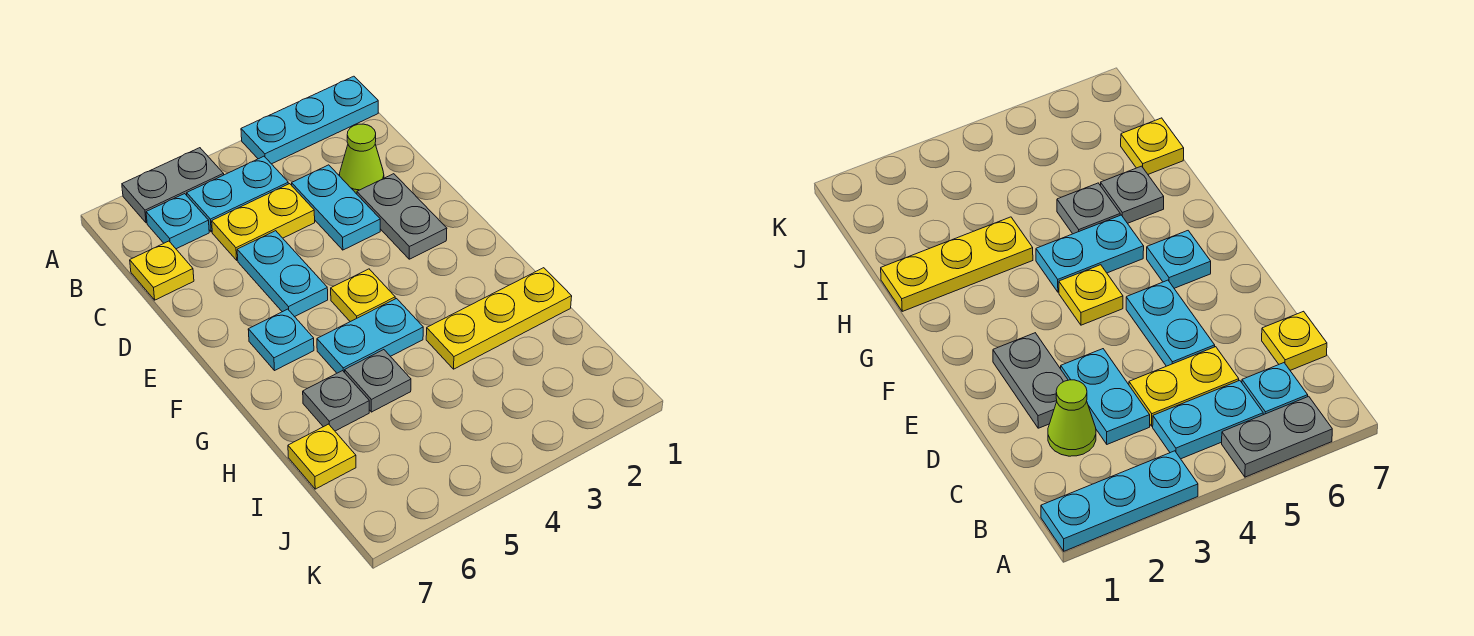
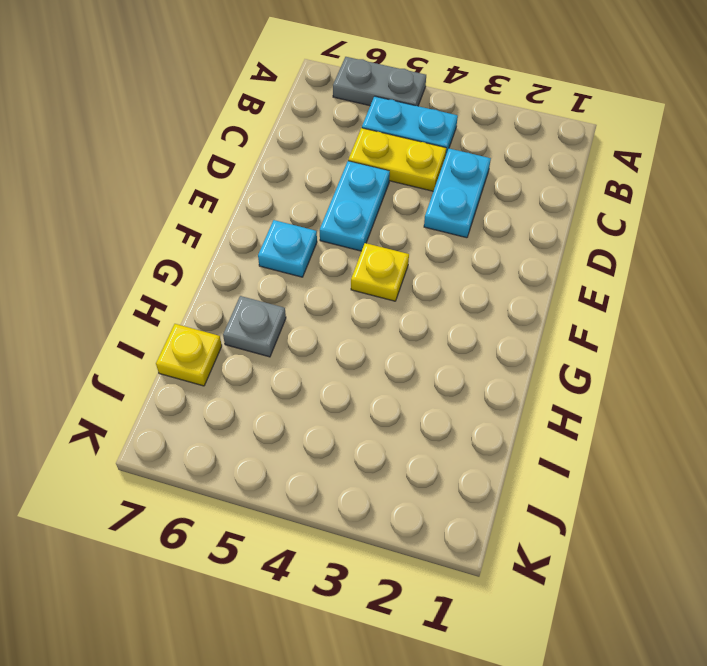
none -> cyan plate A1:A3 level 1
none -> cyan plate B6 level 1
none -> lime cone C2 level 1

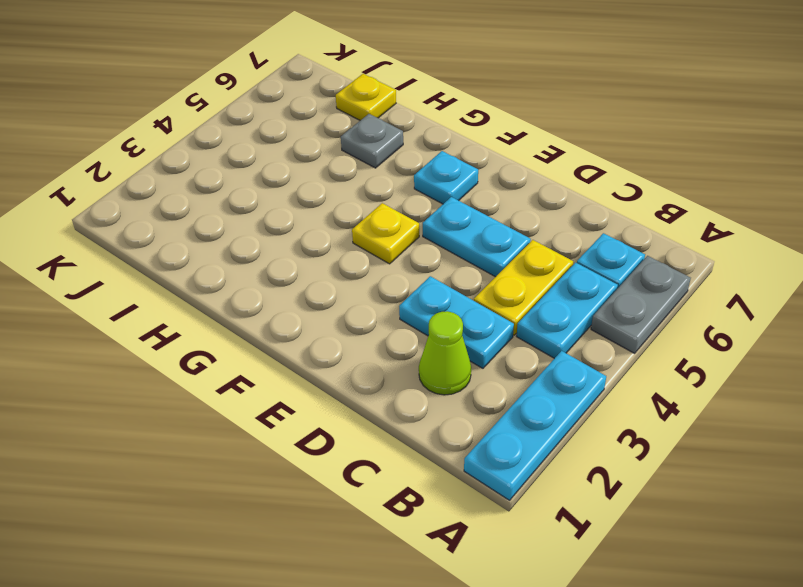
none -> yellow plate C7 level 1
none -> grey plate D2:E2 level 1
none -> cyan plate G4:G5 level 1

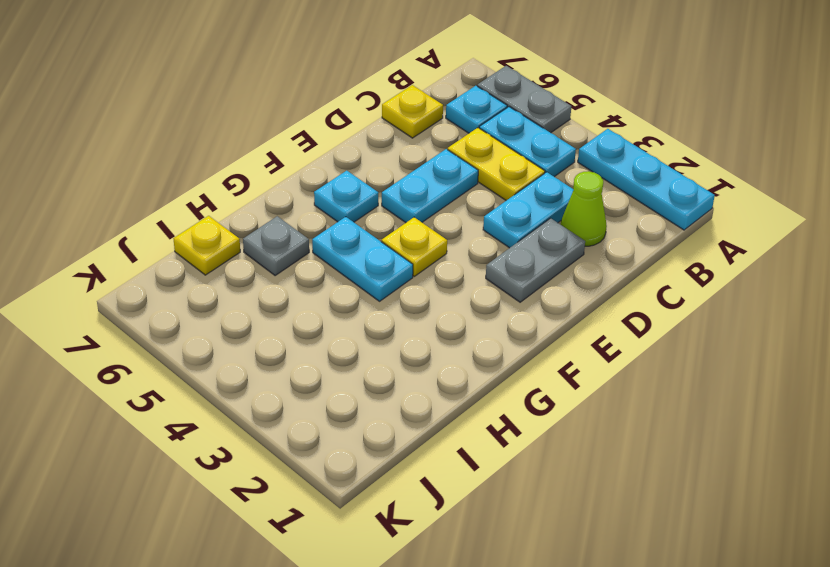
none -> yellow plate H1:H3 level 1
none -> grey plate H5 level 1

